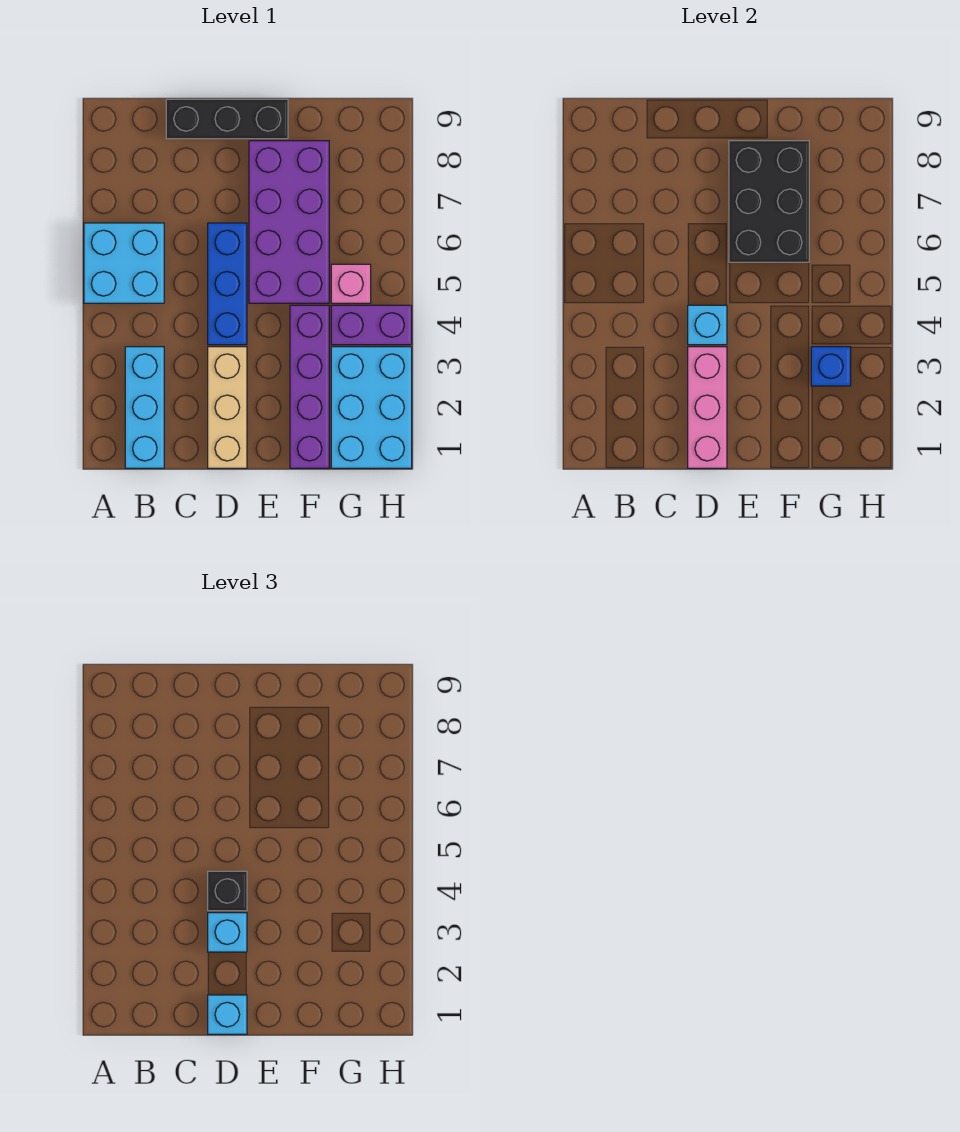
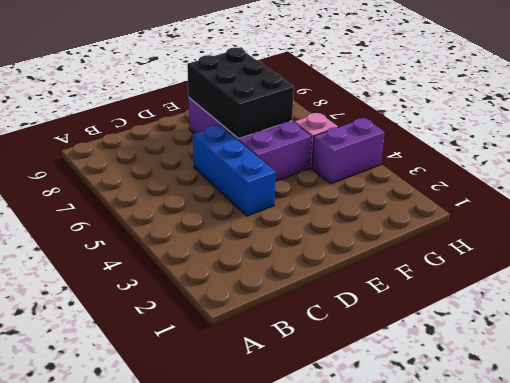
none -> cyan brick A5:B6 level 1
none -> cyan brick B1:B3 level 1
none -> black brick C9:E9 level 1

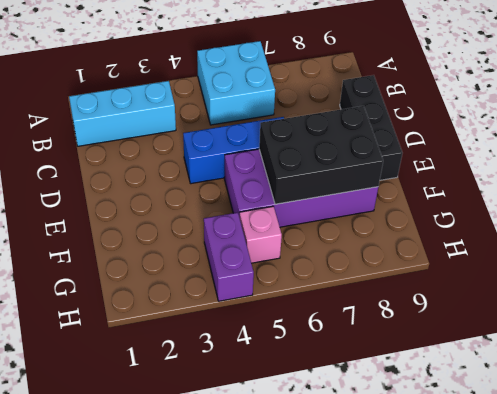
none -> tan brick D1:D3 level 1
none -> purple brick F1:F4 level 1
none -> cyan brick G1:H3 level 1

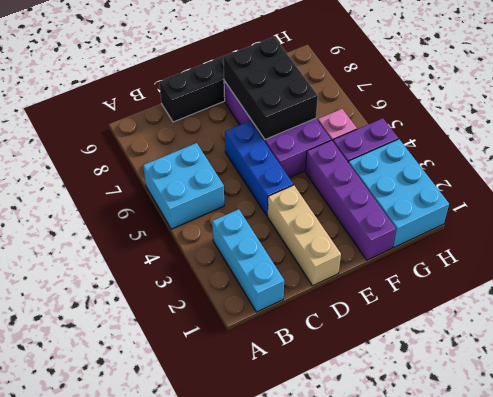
none -> pink brick D1:D3 level 2
none -> cyan brick D4 level 2
none -> blue brick G3 level 2

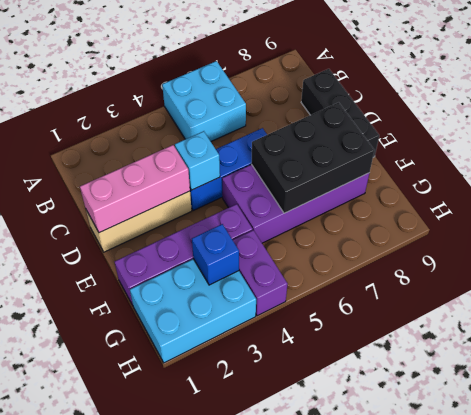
none -> cyan brick B1:B3 level 1
none -> pink brick G5 level 1
none -> cyan brick D1 level 3

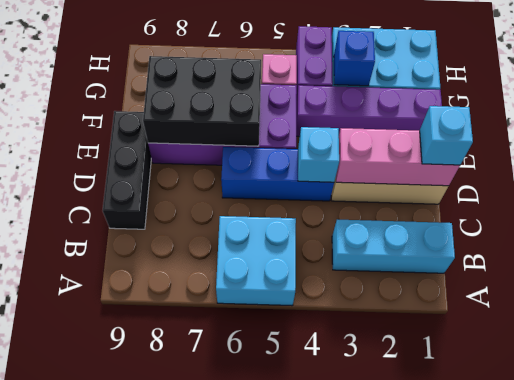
none -> cyan brick D3 level 3
none -> black brick D4 level 3

